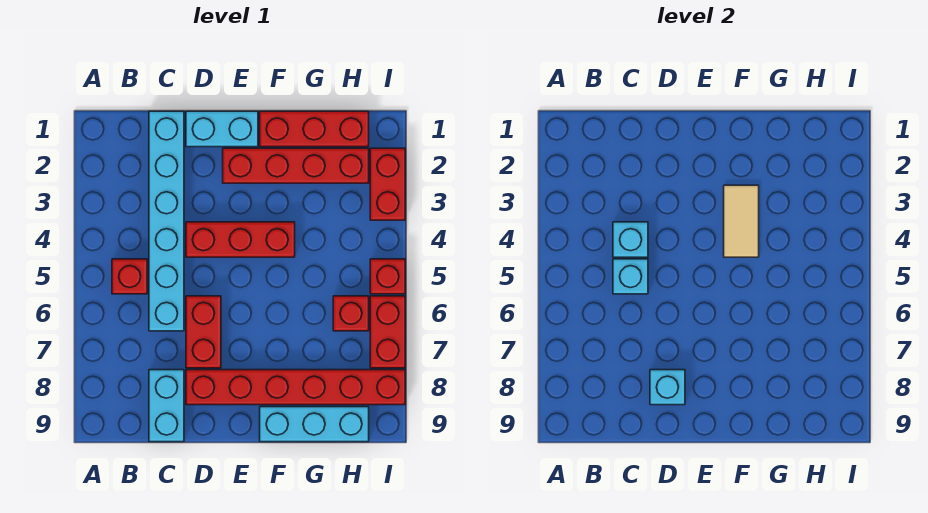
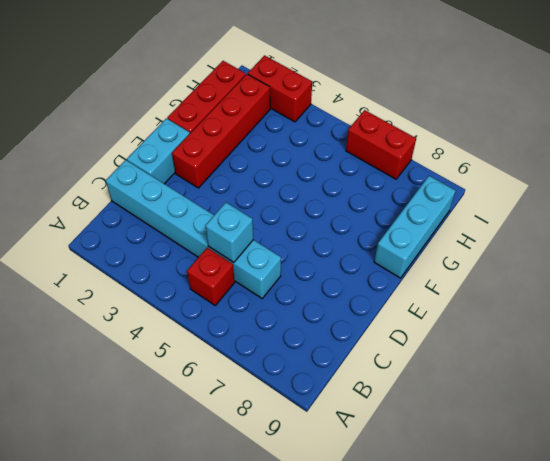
none -> cyan brick C8:C9 level 1
none -> red brick D4:F4 level 1
none -> red brick D6:D7 level 1

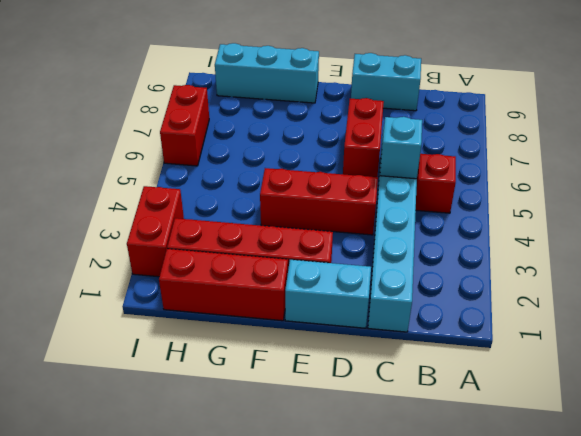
cyan brick C9:D9 level 1 -> cyan brick C8:C9 level 1
none -> red brick D8:I8 level 1
none -> red brick H6 level 1
none -> red brick I5 level 1

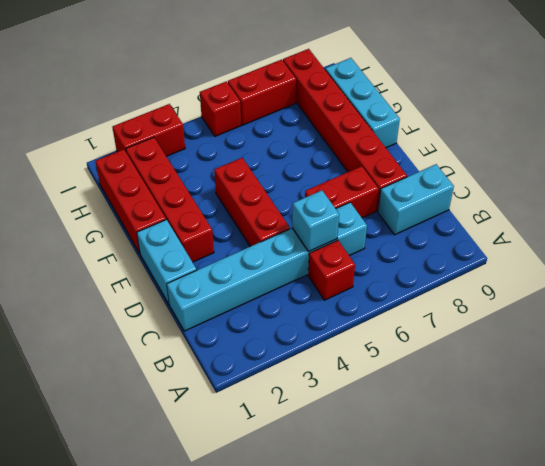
none -> red brick H6 level 1
none -> cyan brick C4 level 2
none -> cyan brick D8 level 2

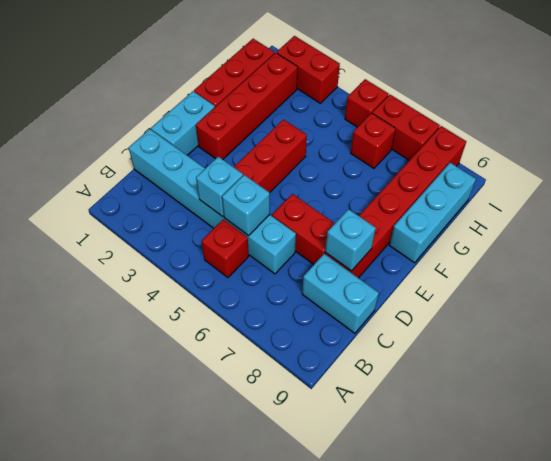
none -> tan tile F3:F4 level 2

